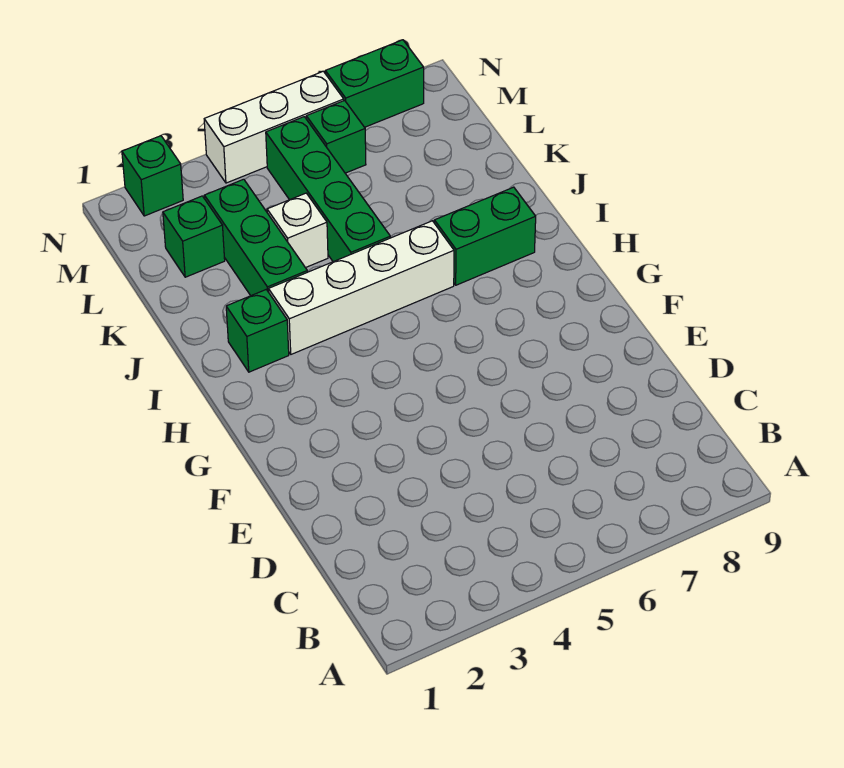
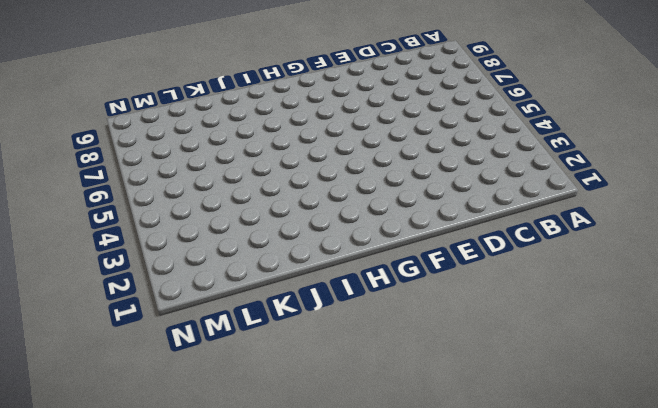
none -> green brick I2 level 1
none -> white brick I3:I6 level 1

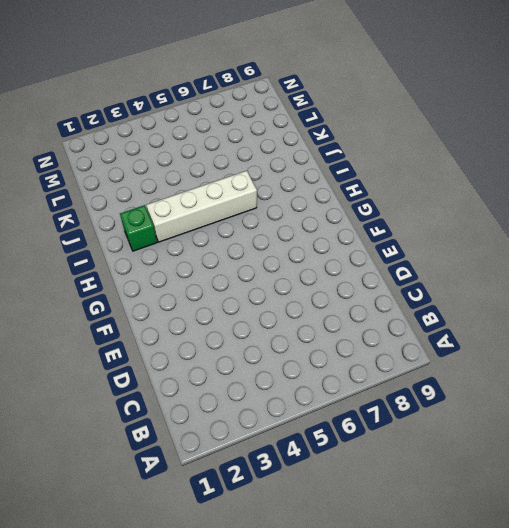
none -> green brick I7:I8 level 1
none -> green brick J3:L3 level 1

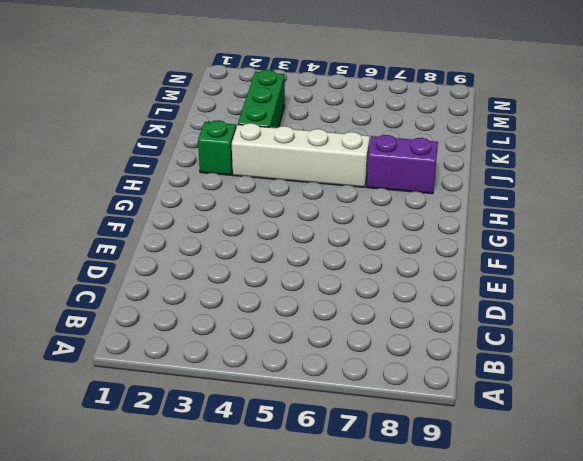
purple brick I7:I8 level 1 -> green brick I7:I8 level 1
none -> green brick J5:M5 level 1
none -> white brick K4 level 1

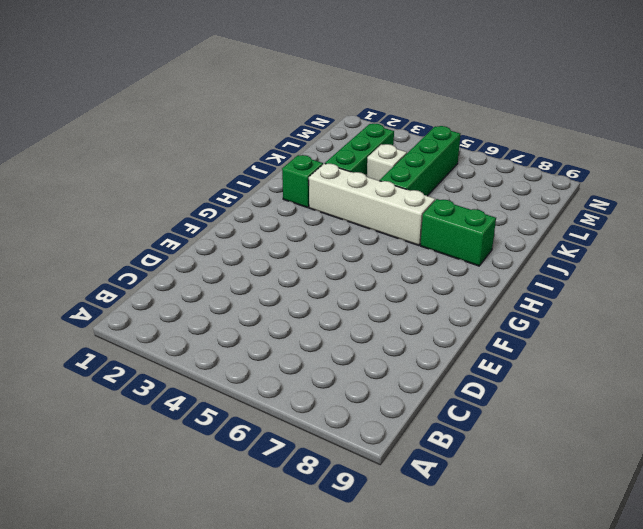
none -> green brick L2 level 1
none -> green brick M6 level 1

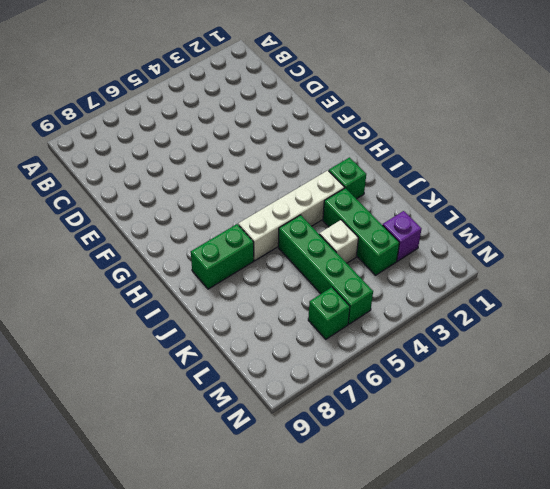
purple brick L2 level 1 -> green brick L2 level 1
none -> green brick N2 level 1
none -> white brick N4:N6 level 1

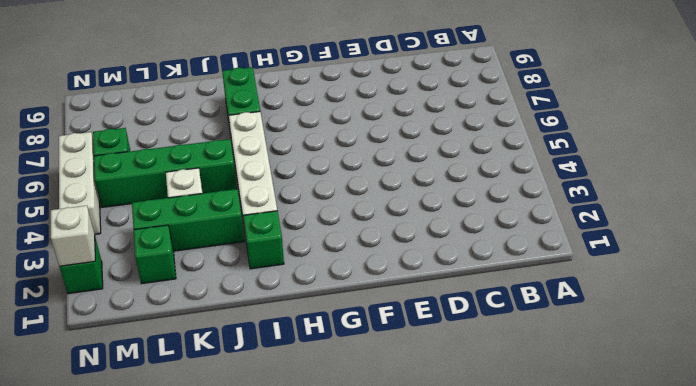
white brick N2 level 2 -> none
none -> green brick N7:N8 level 1

